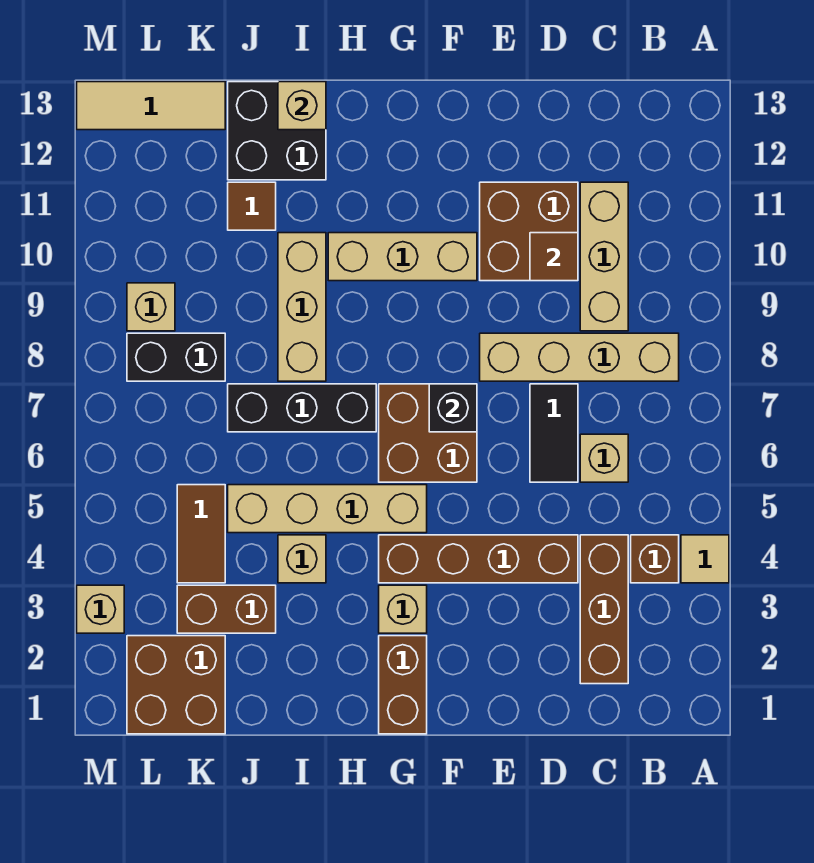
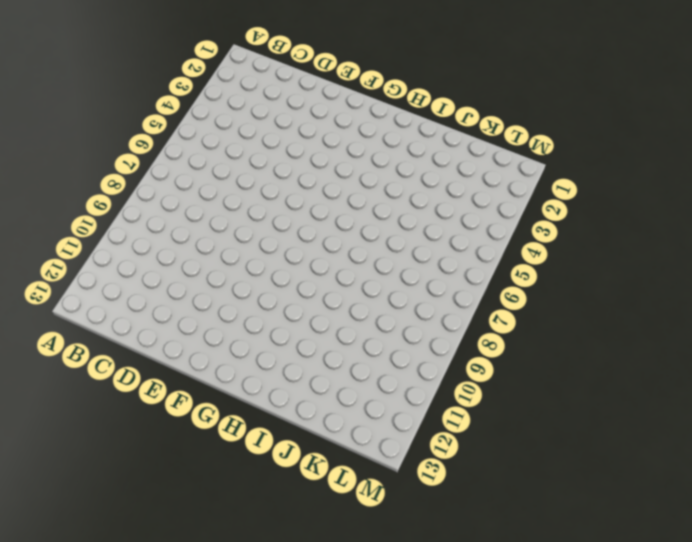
none -> tan tile A4 level 1
none -> brown brick B4 level 1
none -> tan brick B8:E8 level 1

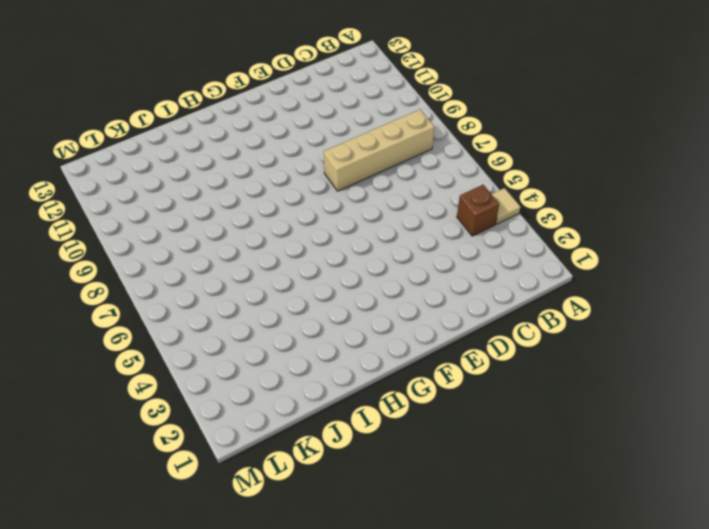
none -> brown brick C2:C4 level 1
none -> tan brick C6 level 1
none -> tan brick C9:C11 level 1

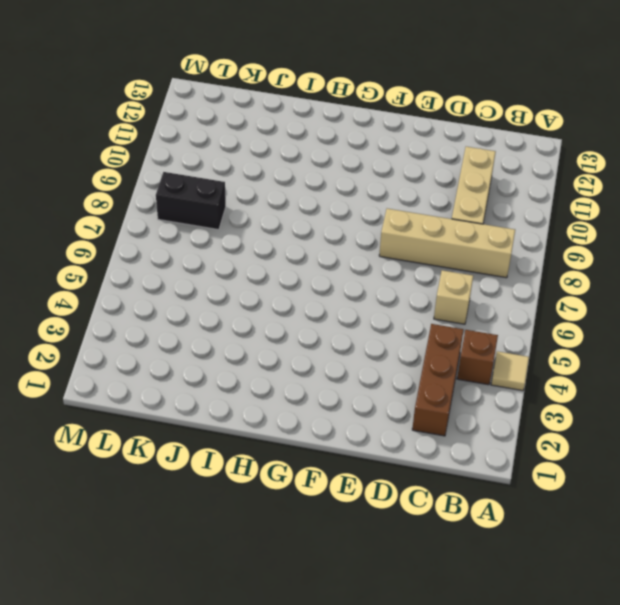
none -> brown brick D4:G4 level 1
none -> black tile D6:D7 level 1
none -> brown brick D10:E11 level 1

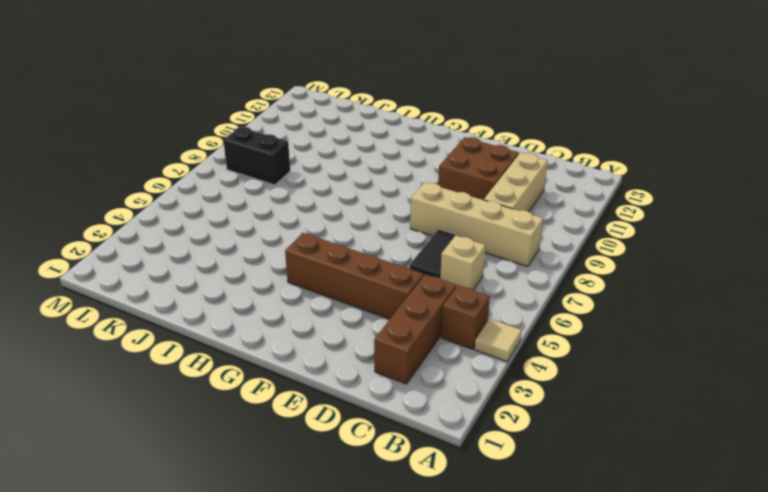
none -> brown brick F6:G7 level 1
none -> tan brick F10:H10 level 1
none -> brown brick G1:G2 level 1

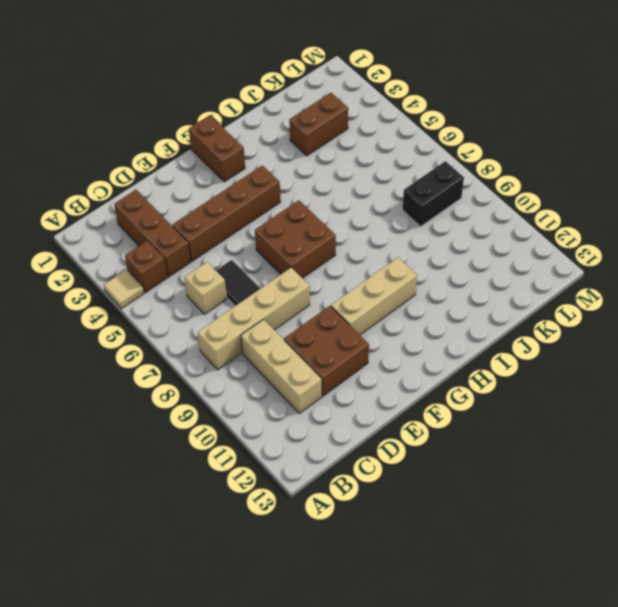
none -> tan brick G3 level 1
none -> tan brick G5:J5 level 1
none -> black brick H7:J7 level 1

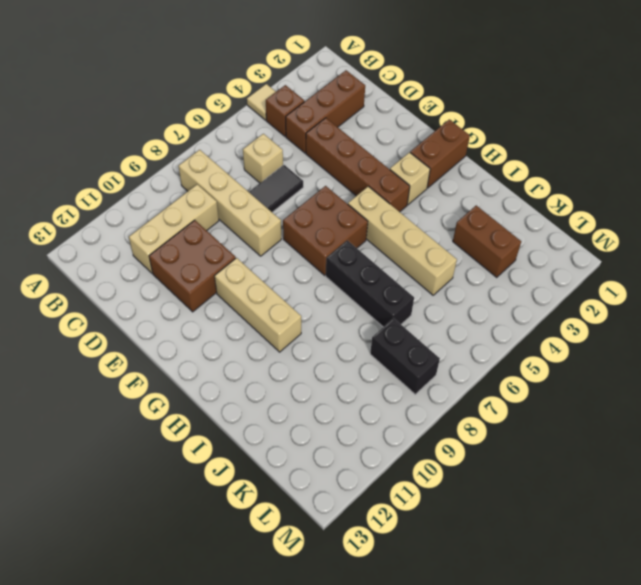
none -> tan brick I4 level 1
none -> tan brick I8:I10 level 1
none -> black brick I12:J13 level 1

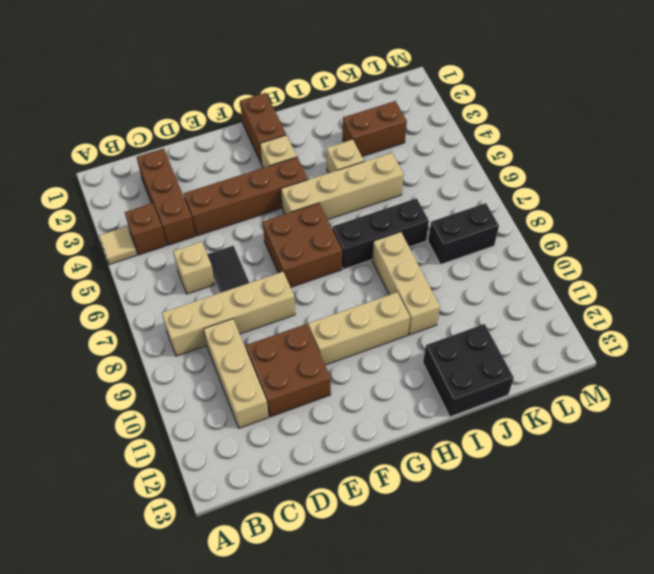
none -> brown tile J11 level 1
none -> brown brick K1:L2 level 1
none -> brown tile K4:K5 level 1

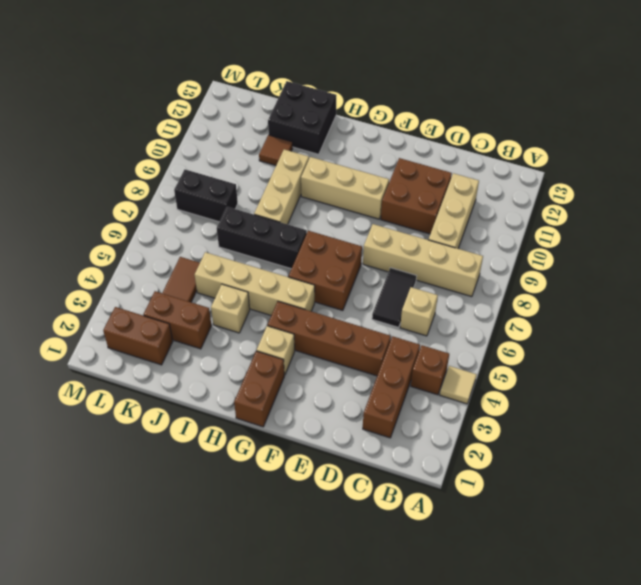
brown brick K2:L2 level 1 -> brown brick K1:L2 level 1
none -> tan tile K13:M13 level 1
none -> tan brick L9 level 1
none -> tan brick M3 level 1

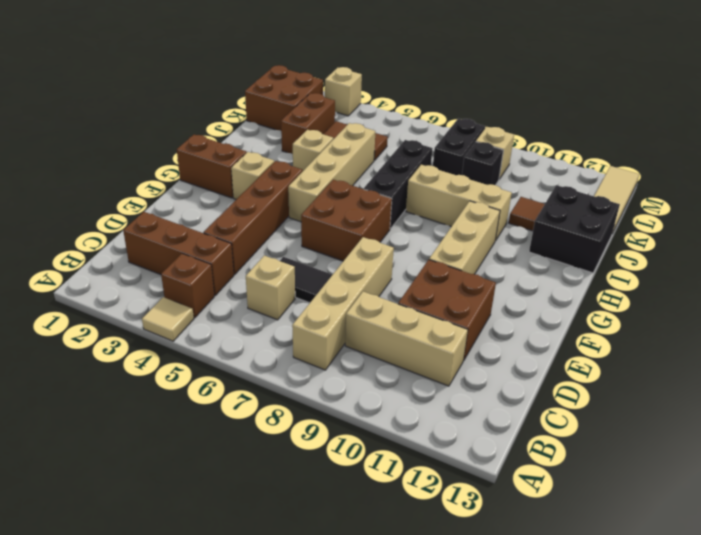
black brick K9 level 1 -> black brick F7 level 2
none -> brown tile D10 level 2
none -> tan brick I13 level 2

